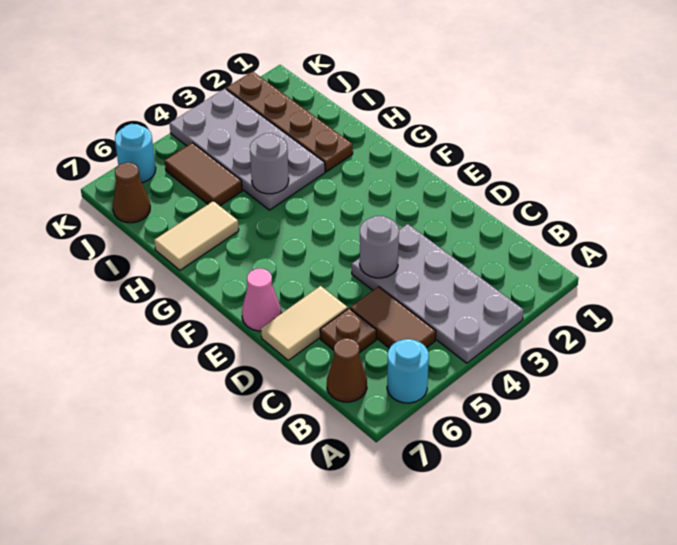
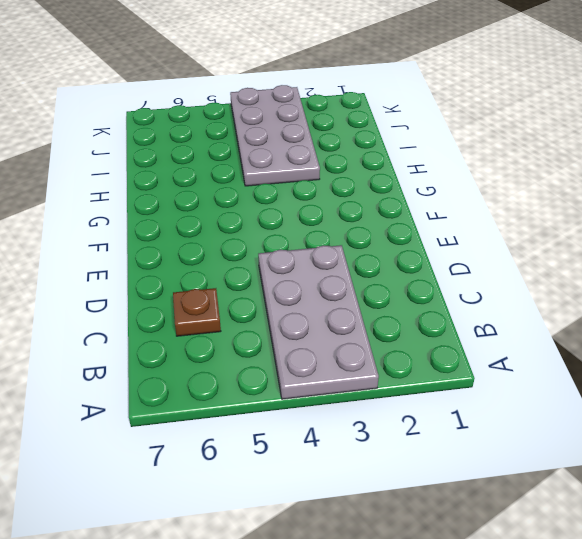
none -> cyan round brick A6 level 1
none -> brown tile B5:C5 level 1
none -> brown cone B7 level 1

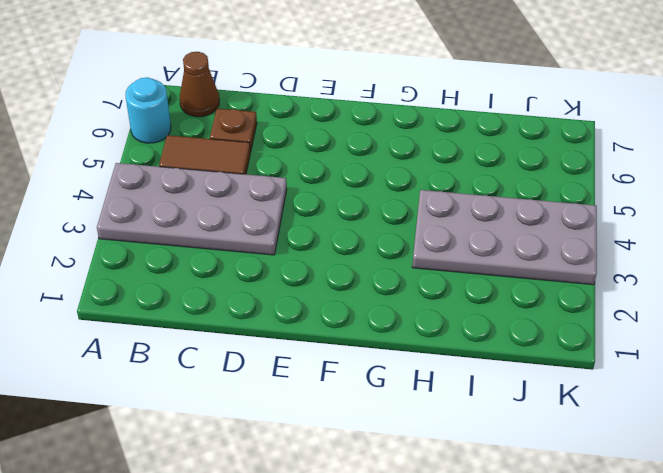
none -> tan tile D6:D7 level 1
none -> pink cone E7 level 1
none -> brown plate H2:K2 level 1

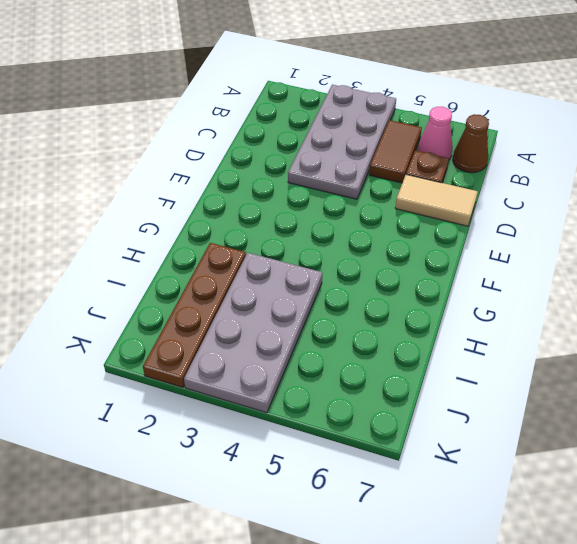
pink cone B6 level 1 -> pink cone E7 level 1
none -> cyan round brick A6 level 1
none -> tan tile H6:H7 level 1
none -> brown tile I5:J5 level 1

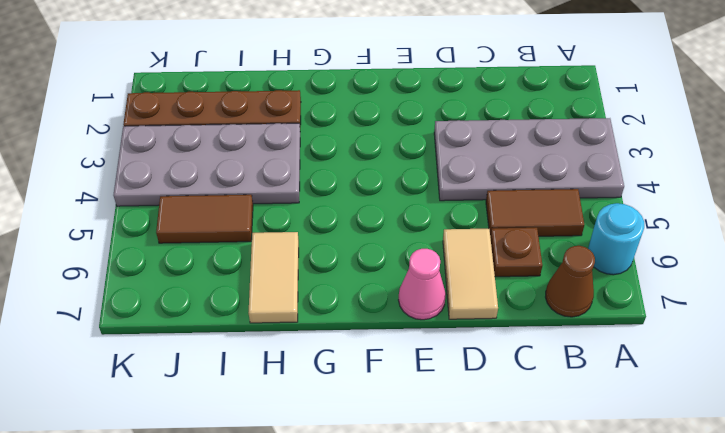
none -> brown cone J7 level 1
none -> cyan round brick K6 level 1
none -> grey round brick D4 level 2

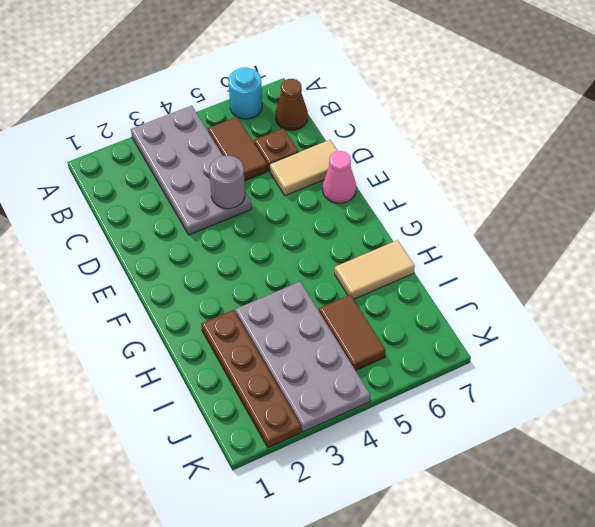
none -> brown cone J7 level 1
none -> cyan round brick K6 level 1
none -> grey round brick H4 level 2

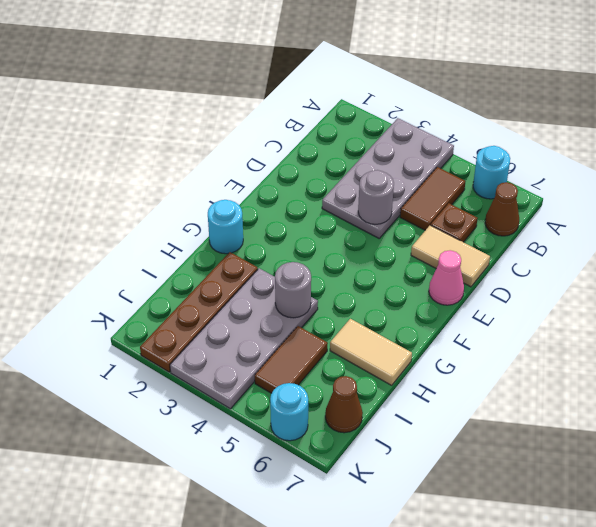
cyan round brick G1 level 1 -> none

